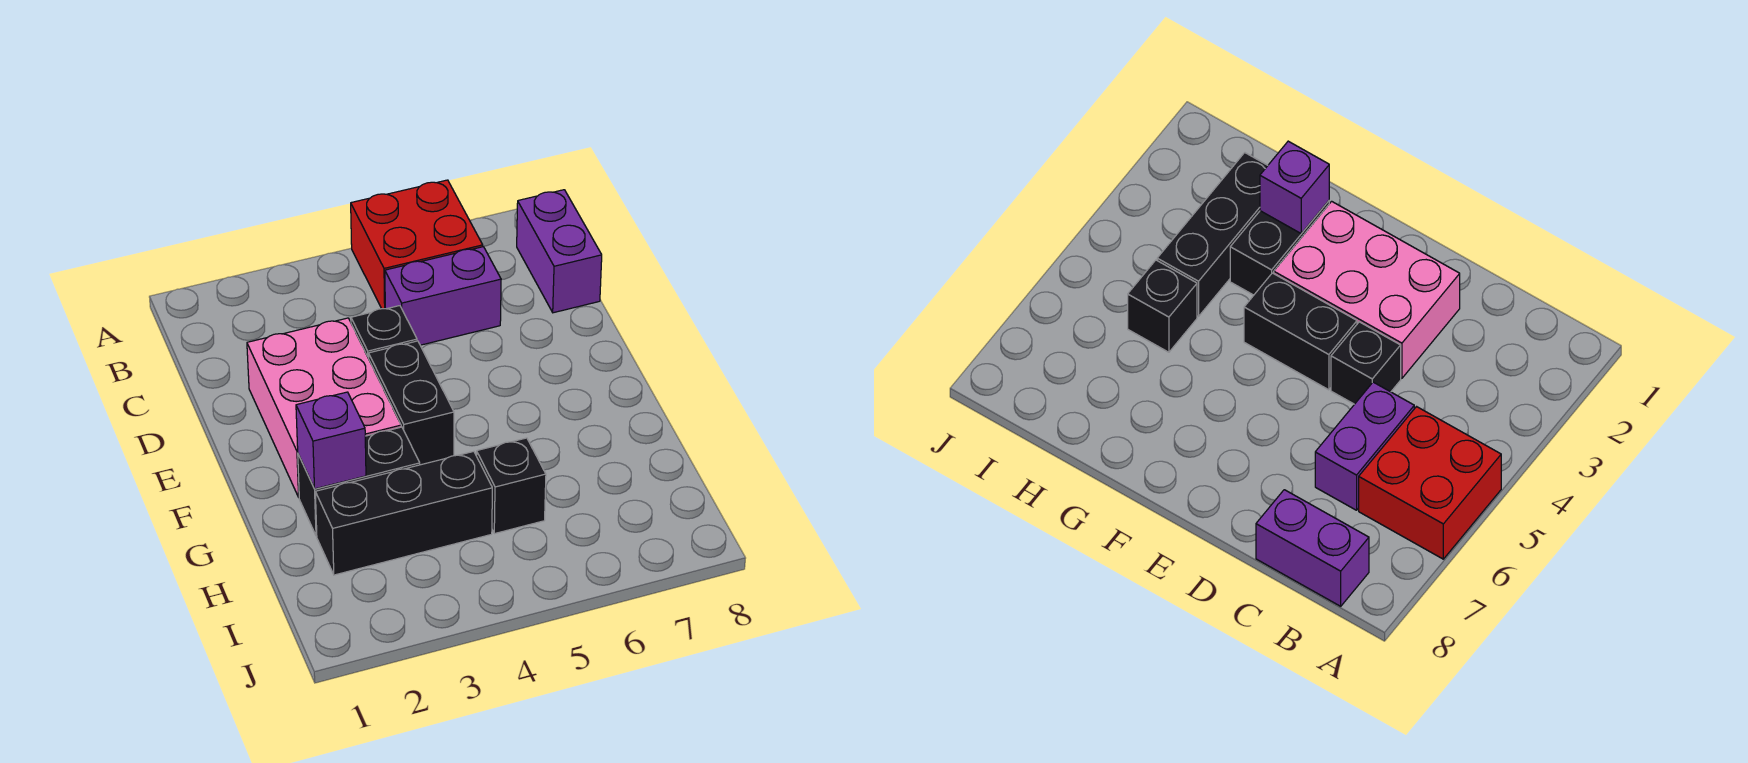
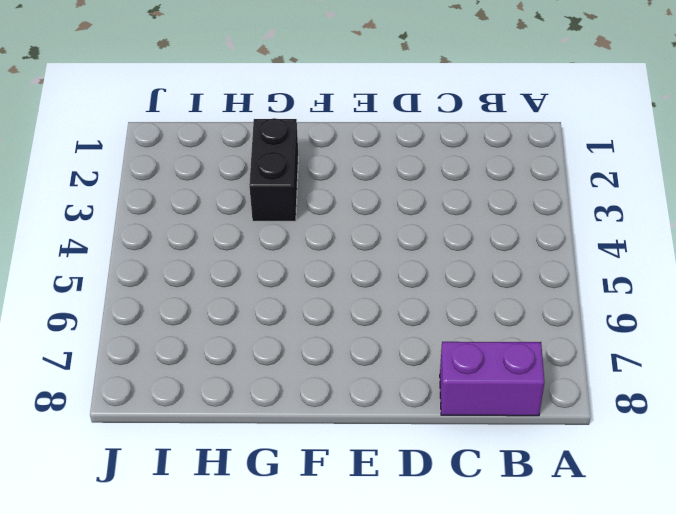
none -> red brick A5:B6 level 1
none -> purple brick C5:C6 level 1

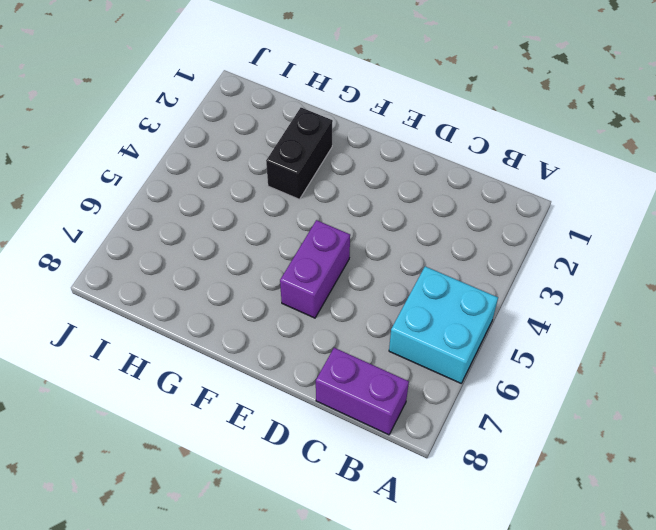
cyan brick A5:B6 level 1 -> red brick A5:B6 level 1
purple brick E5:E6 level 1 -> purple brick C5:C6 level 1
none -> pink brick D2:F3 level 1
none -> black brick D4 level 1

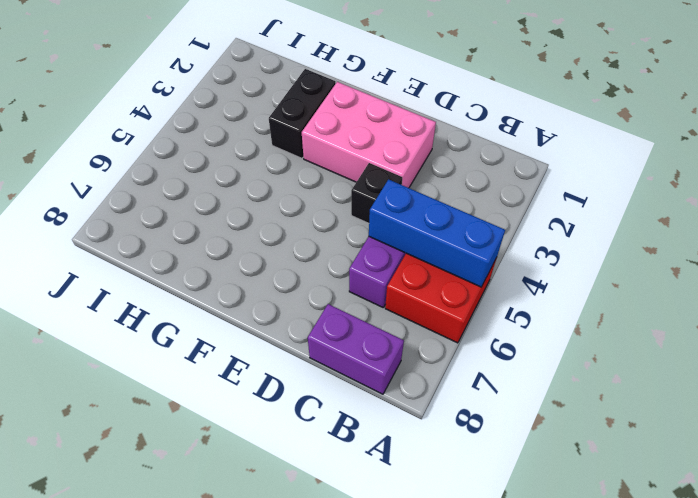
blue brick A5:C5 level 2 -> none
none -> black brick E4:F4 level 1
none -> black brick H2:H4 level 1

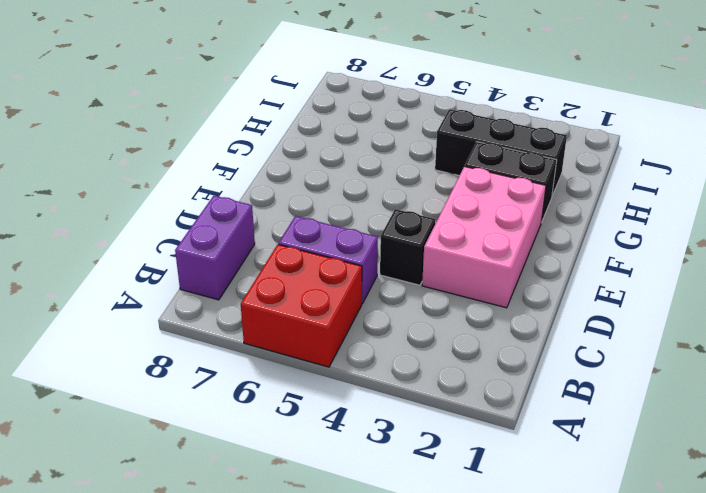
none -> black brick E4:F4 level 1
none -> black brick H5 level 1

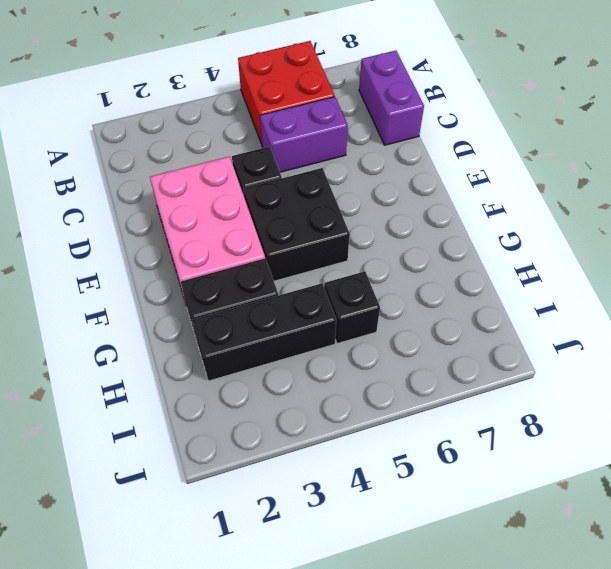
black brick E4:F5 level 1 -> black brick E4:F4 level 1
none -> purple brick G2 level 2

